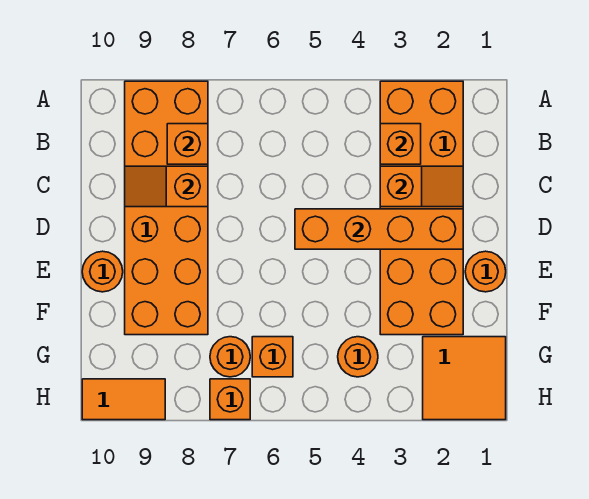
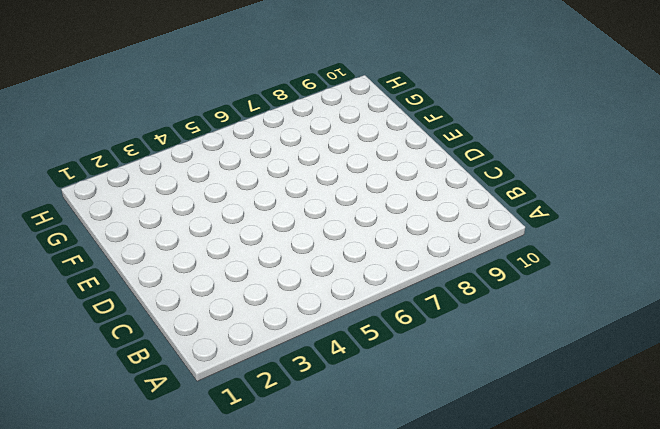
none -> orange brick A2:F3 level 1
none -> orange brick A8:F9 level 1
none -> orange round brick E1 level 1

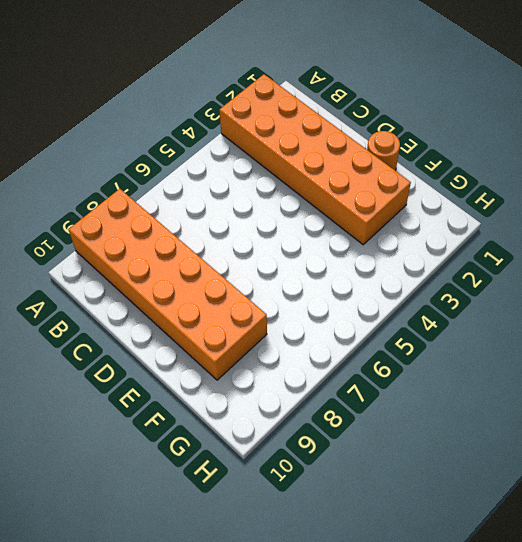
none -> orange round brick E10 level 1
none -> orange tile G1:H2 level 1
none -> orange round brick G4 level 1

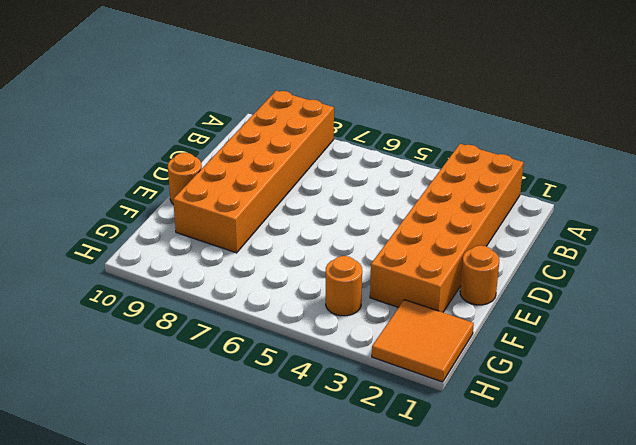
none -> orange brick G6 level 1
none -> orange round brick G7 level 1
none -> orange brick H7 level 1

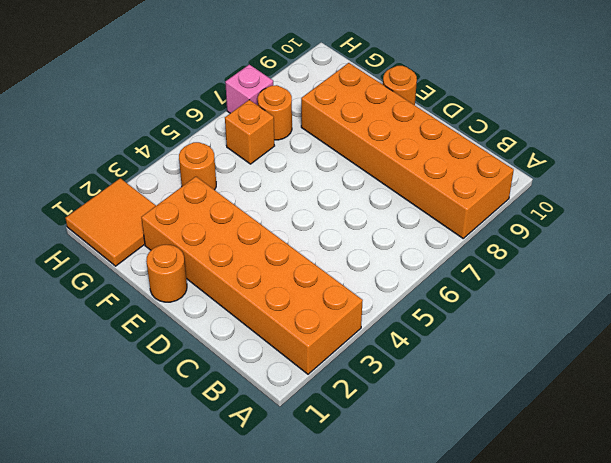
pink brick H7 level 1 -> orange brick H7 level 1
none -> orange tile H9:H10 level 1
none -> orange brick B3 level 2
none -> orange brick B8 level 2

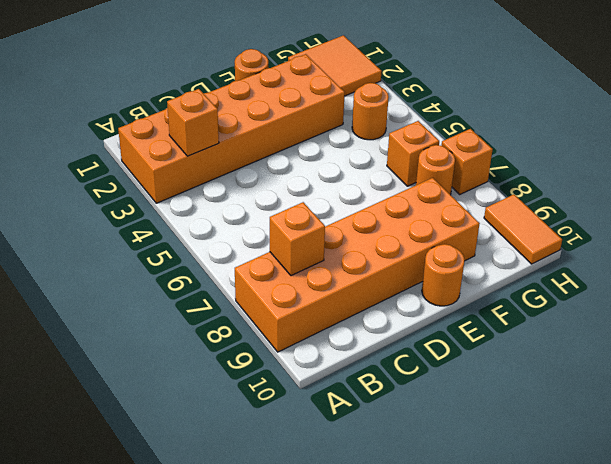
none -> orange slope C2:C3 level 2 top 3
none -> orange slope C8:C9 level 2 top 8
none -> orange brick D2:D5 level 2

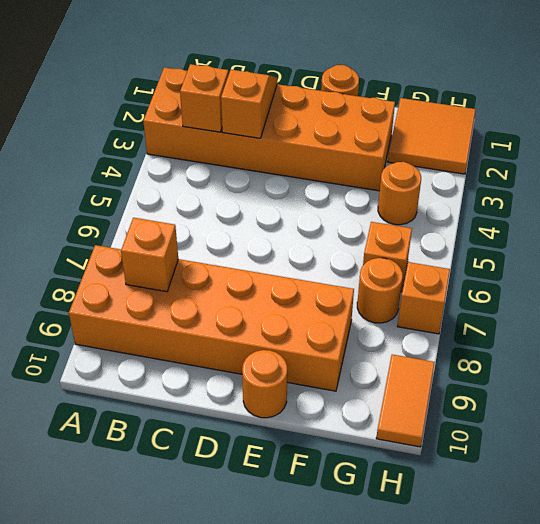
none -> orange slope C8:C9 level 2 top 8
none -> orange brick D2:D5 level 2

